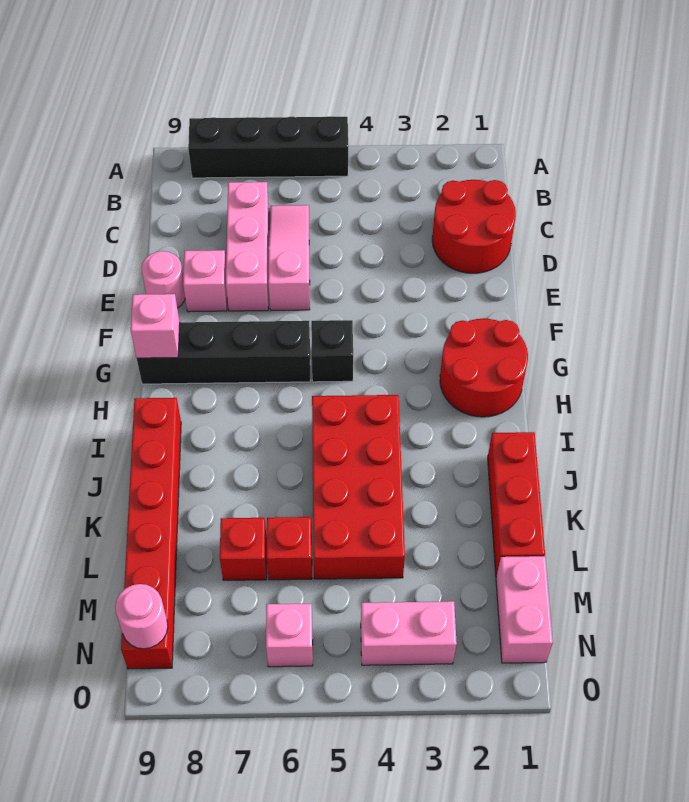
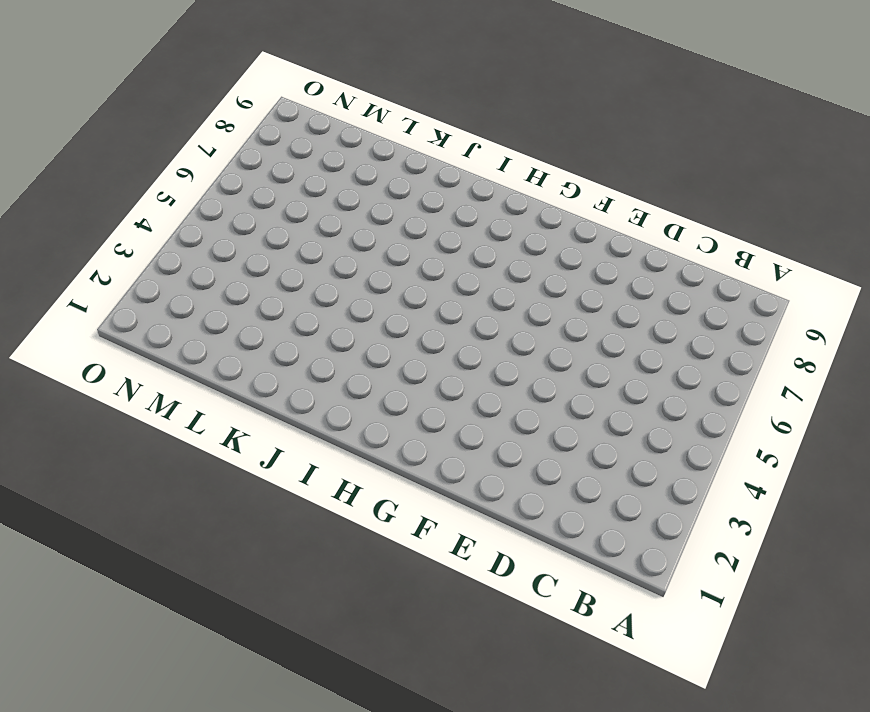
none -> black brick A5:A8 level 1
none -> red round brick C1:D2 level 1
none -> pink slope C6:E6 level 1 top E

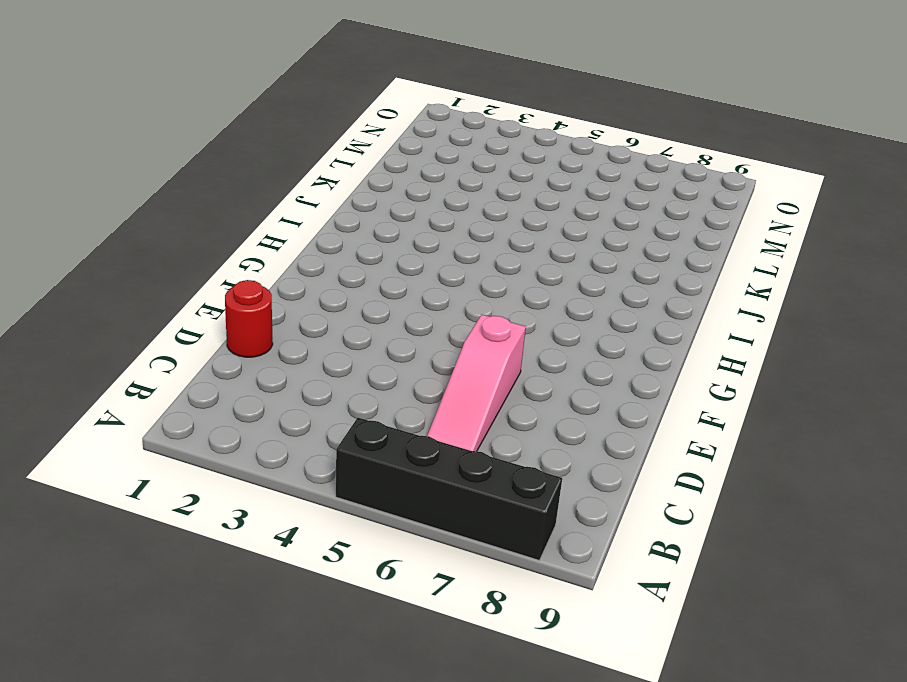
red round brick D1 level 1 -> red round brick C1:D2 level 1
none -> pink brick C7:E7 level 1
none -> pink brick E8 level 1
none -> pink round brick E9 level 1

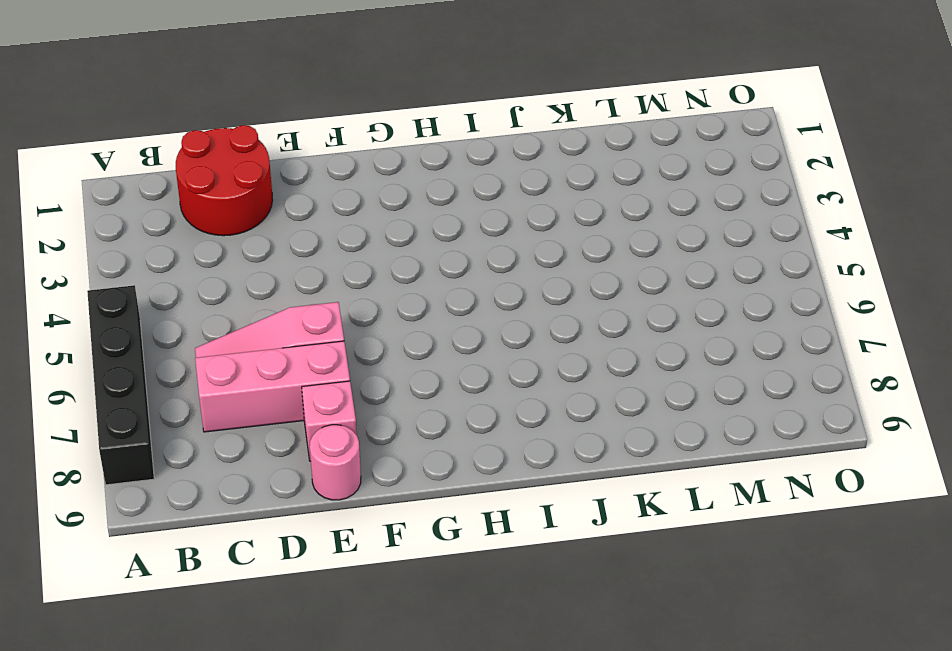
none -> red round brick G1:H2 level 1
none -> black brick G5 level 1
none -> black brick G6:G9 level 1

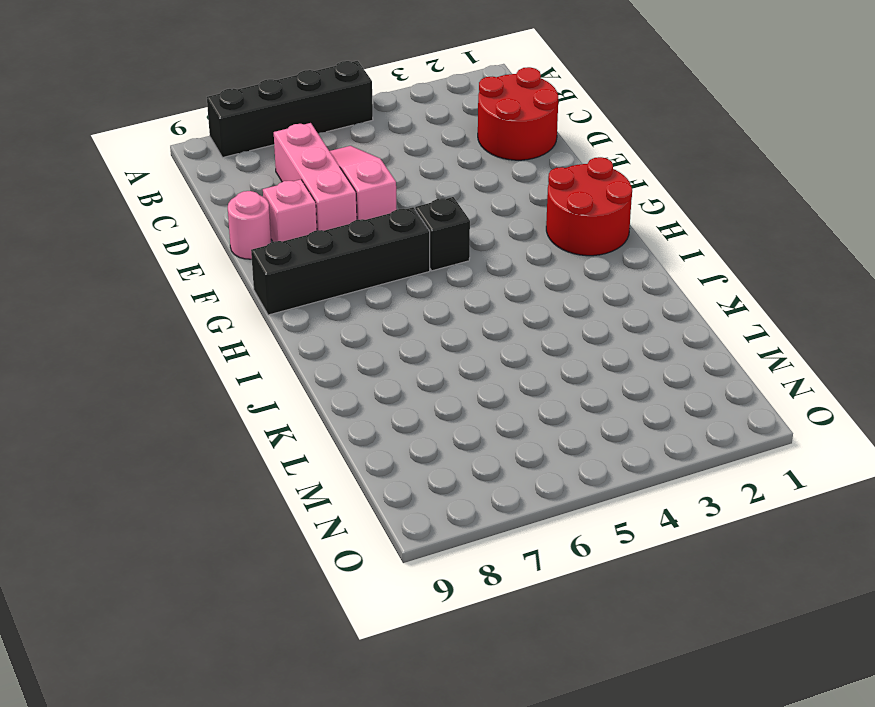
none -> red brick I4:L5 level 1
none -> red brick I9:N9 level 1
none -> red brick J1:L1 level 1

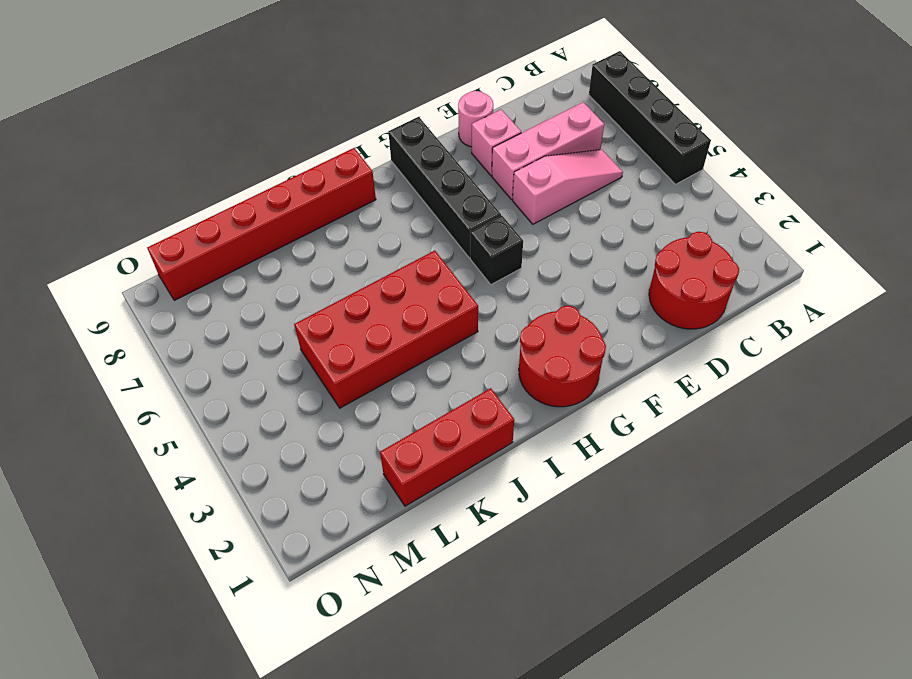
none -> red brick L6 level 1
none -> red brick L7 level 1
none -> pink brick M1:N1 level 1

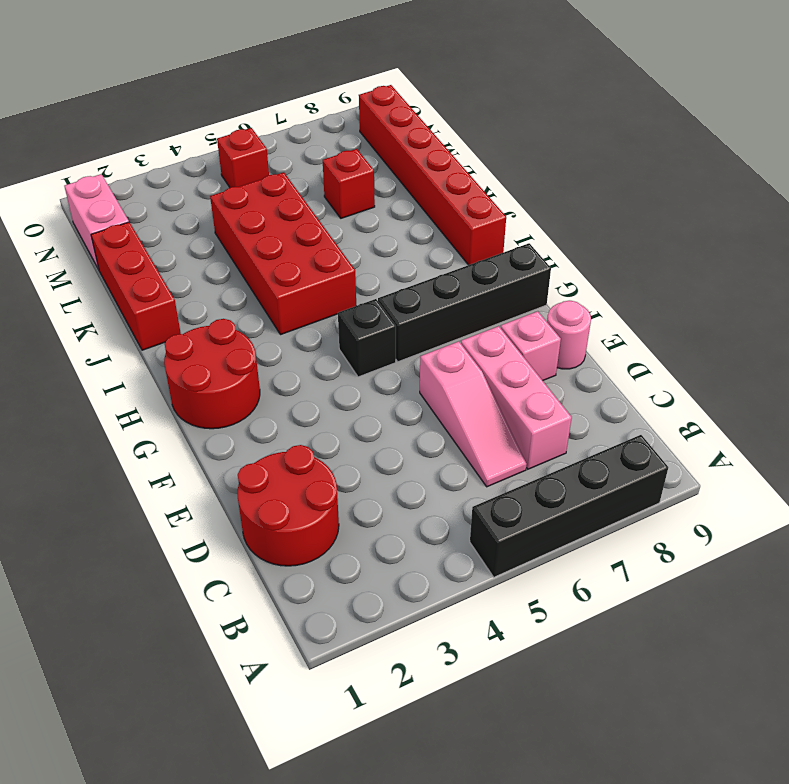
red brick N5 level 1 -> red brick L6 level 1
none -> pink brick N3:N4 level 1
none -> pink brick N6 level 1
none -> pink brick G9 level 2

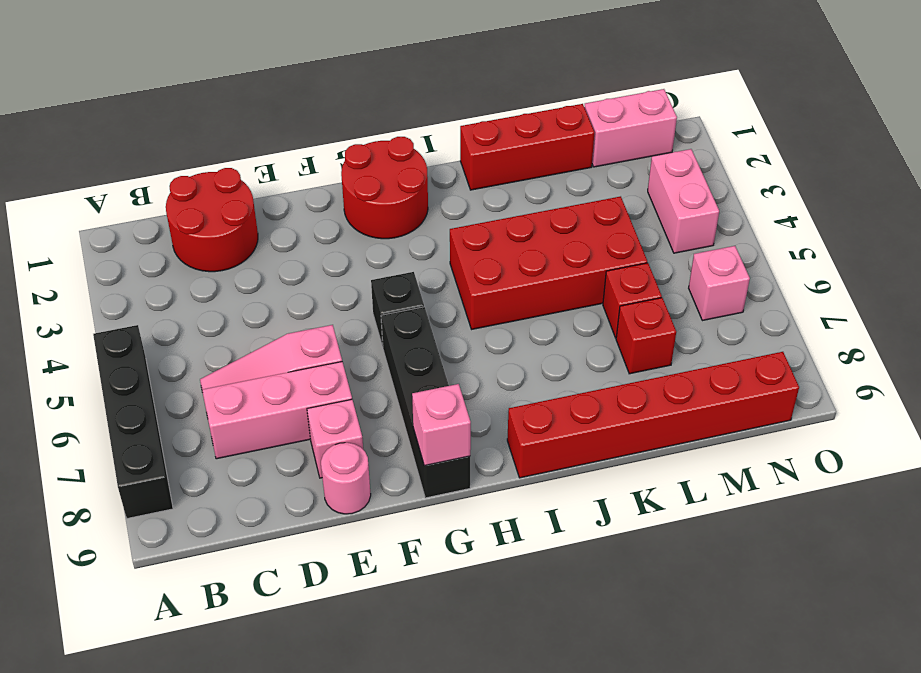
none -> pink round brick N9 level 2

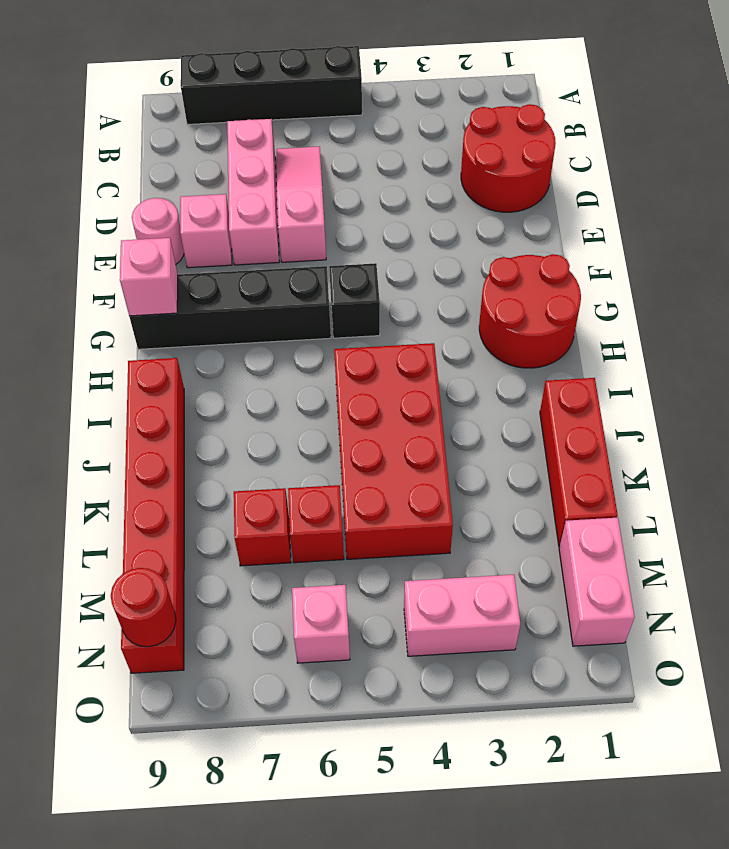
red round brick N9 level 2 -> pink round brick N9 level 2

